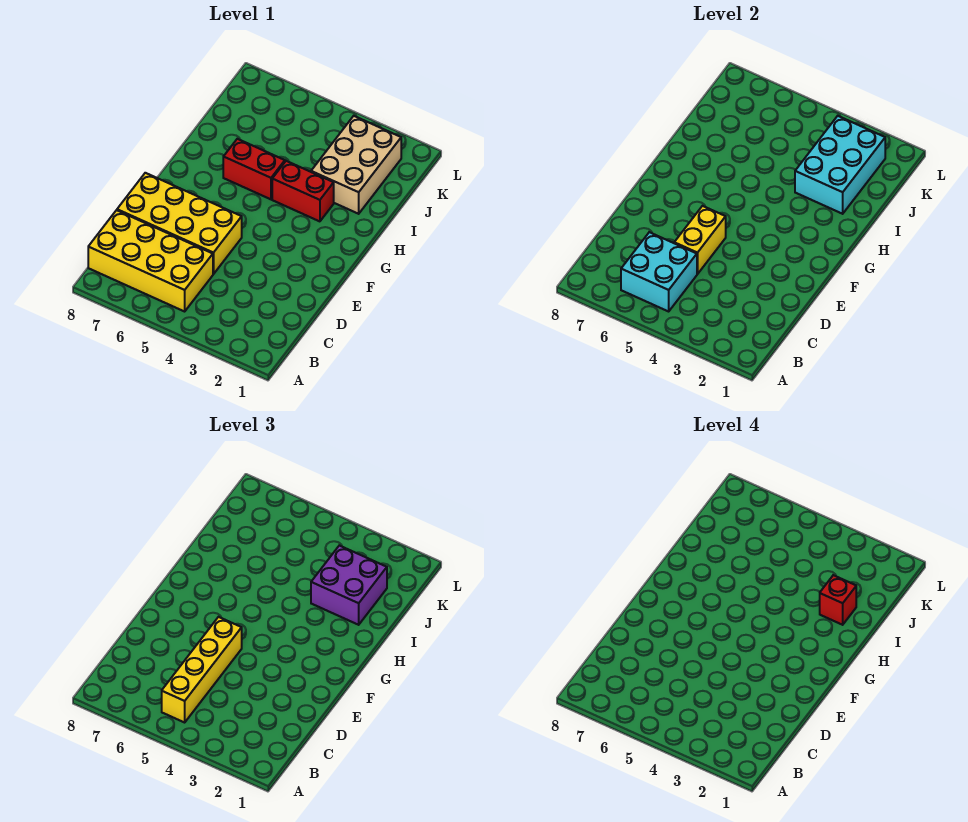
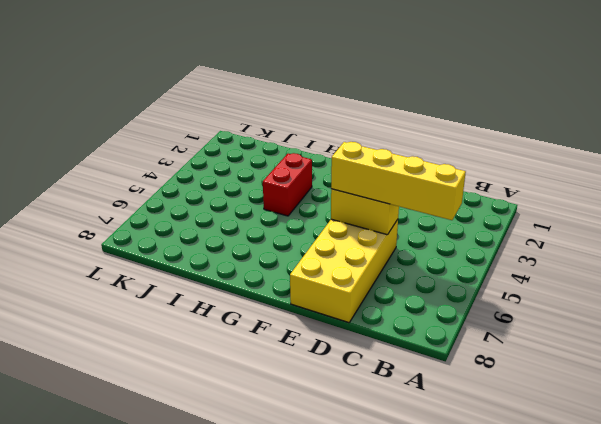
none -> yellow brick B5:C8 level 1
none -> red brick H5:H6 level 1

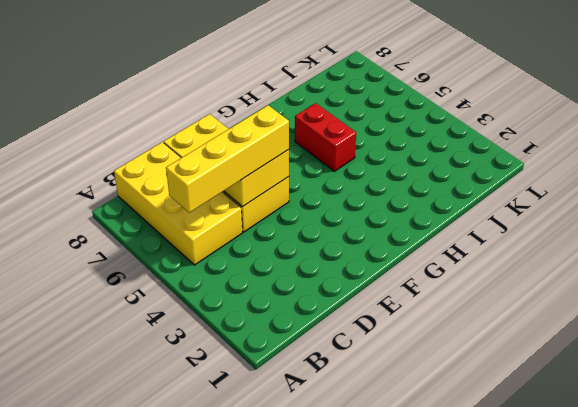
none -> red brick H3:H4 level 1
none -> tan brick I2:K3 level 1

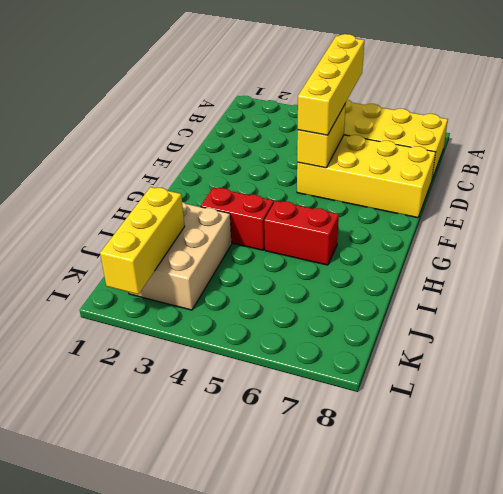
yellow brick J2:L2 level 2 -> cyan brick I2:K3 level 2
none -> cyan brick B5:C6 level 2
none -> purple brick I2:J3 level 3

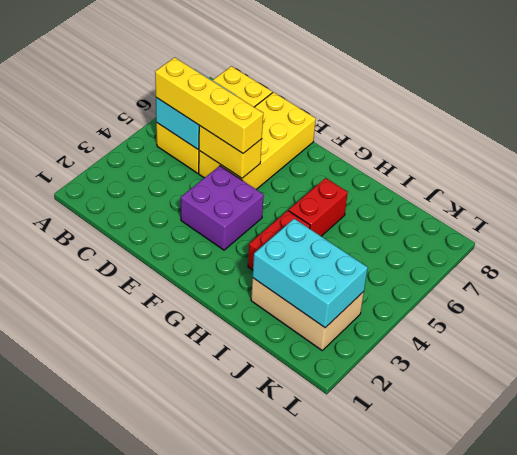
purple brick E3:F4 level 1 -> purple brick I2:J3 level 3
none -> red brick I2 level 4

